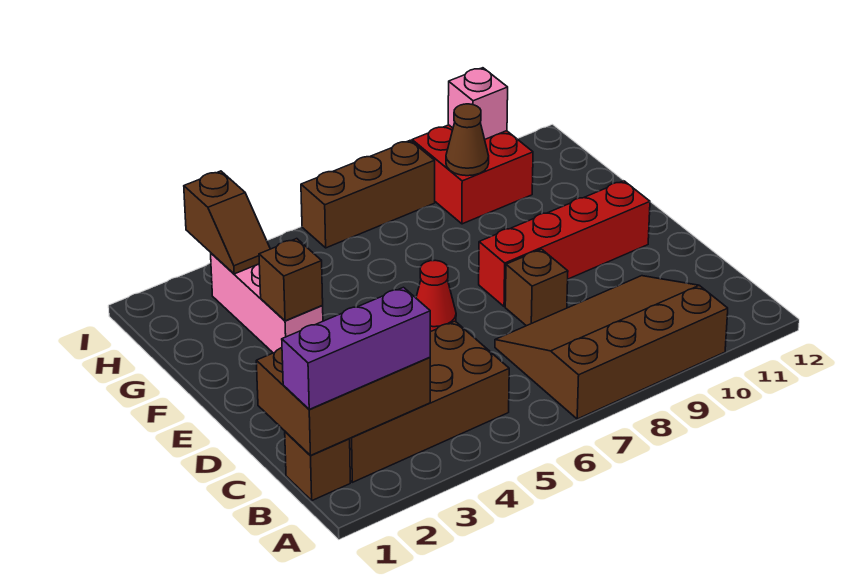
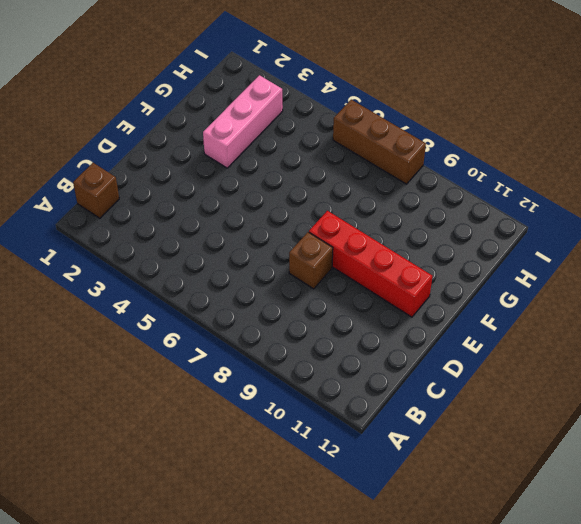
none -> brown slope A7:C10 level 1 top A
none -> brown brick B2:C5 level 1
none -> red cone E6 level 1

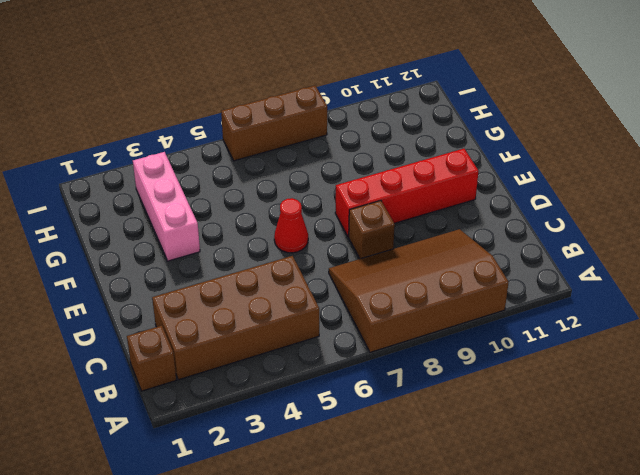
none -> red brick H9:I10 level 1
none -> brown brick B1:C3 level 2
none -> brown brick F3 level 2

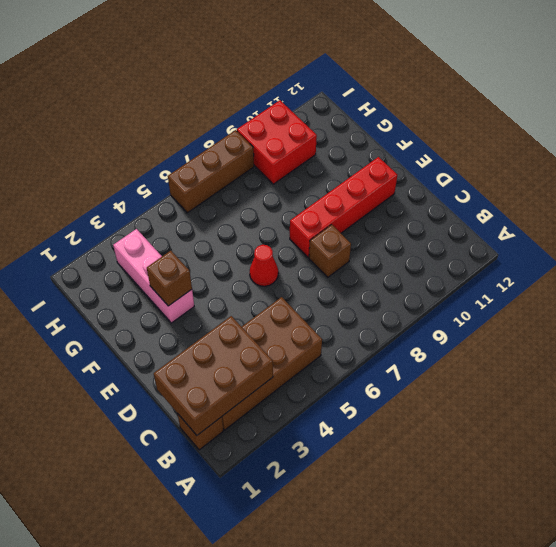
none -> brown slope A7:C10 level 1 top A
none -> brown slope H3:I3 level 2 top I
none -> brown cone H9 level 2

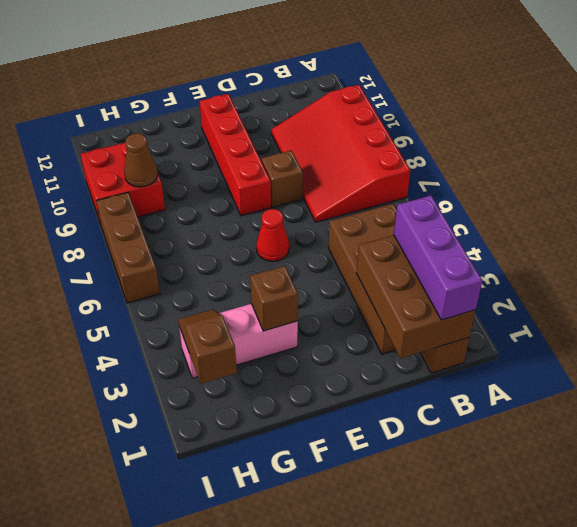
red slope A7:C10 level 1 top A -> brown slope A7:C10 level 1 top A
brown slope H2:H3 level 2 top 2 -> brown slope H3:I3 level 2 top I
none -> pink brick I10 level 2

